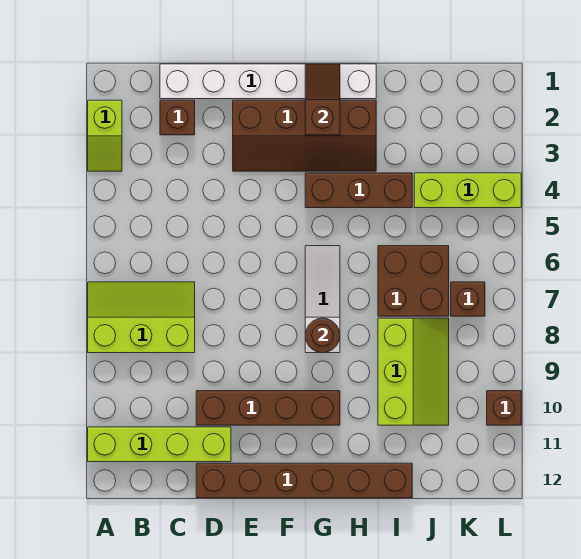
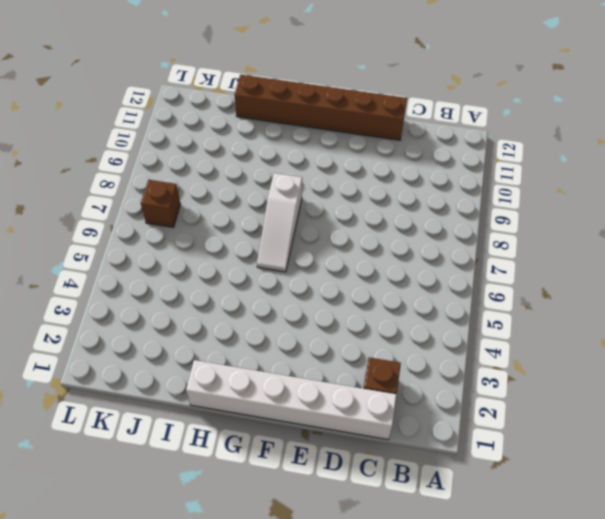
none -> lime slope A2:A3 level 1 top 2
none -> lime slope A7:C8 level 1 top 8
none -> lime brick A11:D11 level 1

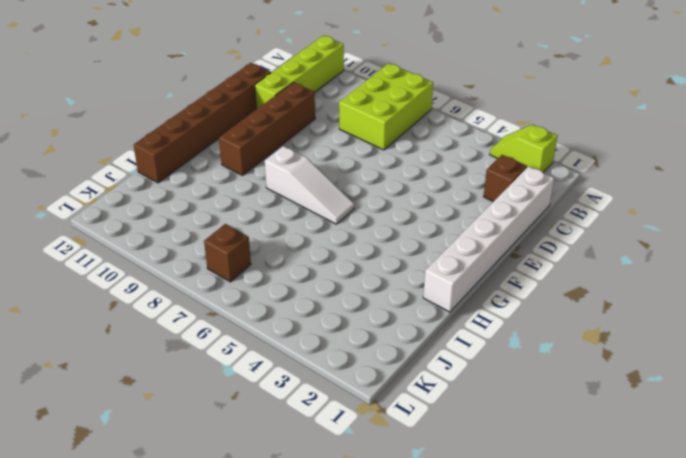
lime brick A7:C8 level 1 -> lime slope A7:C8 level 1 top 8
none -> brown slope E2:H3 level 1 top 2
none -> brown brick G4:I4 level 1
none -> brown brick I6:J7 level 1

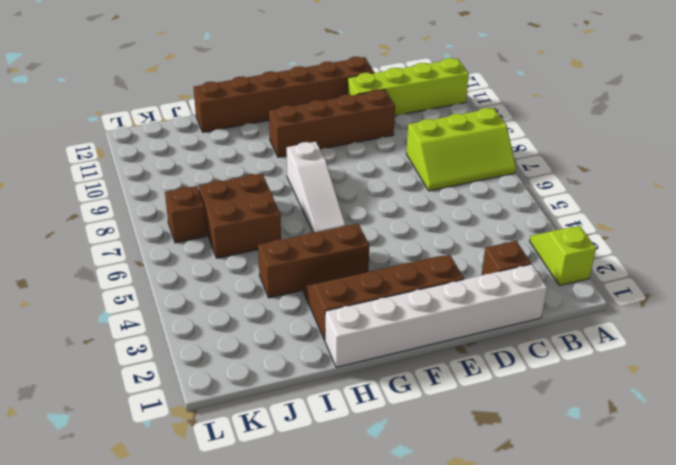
none -> lime slope I8:J10 level 1 top I
none -> lime brick J4:L4 level 1
none -> brown brick L10 level 1

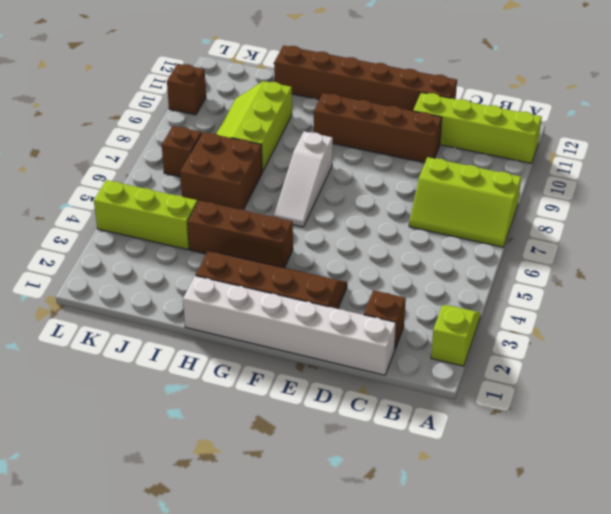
none -> brown slope G1:G2 level 2 top 2
none -> brown round brick G8 level 2

